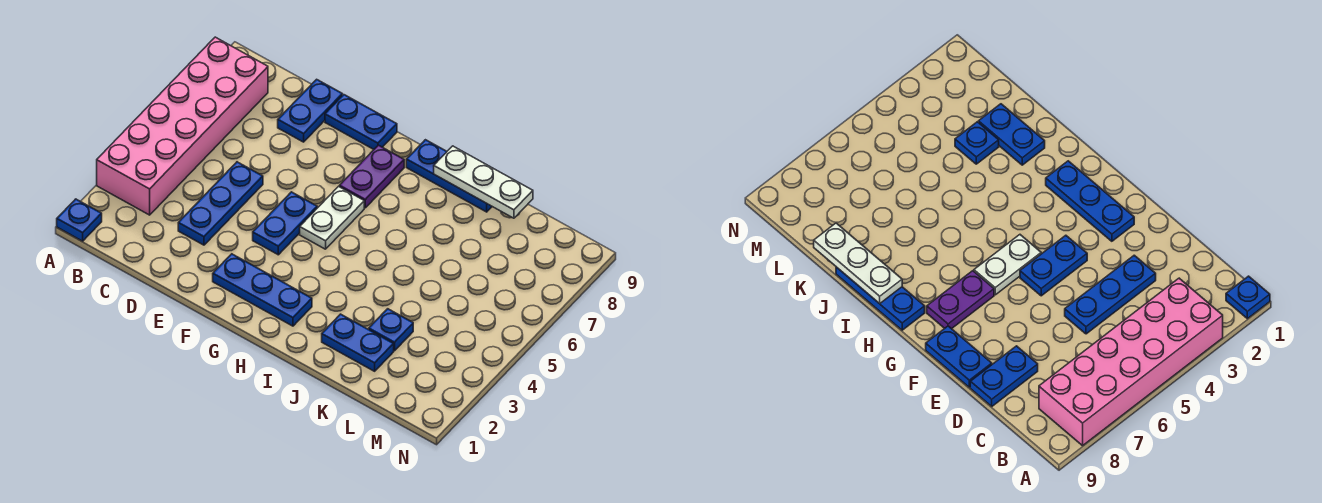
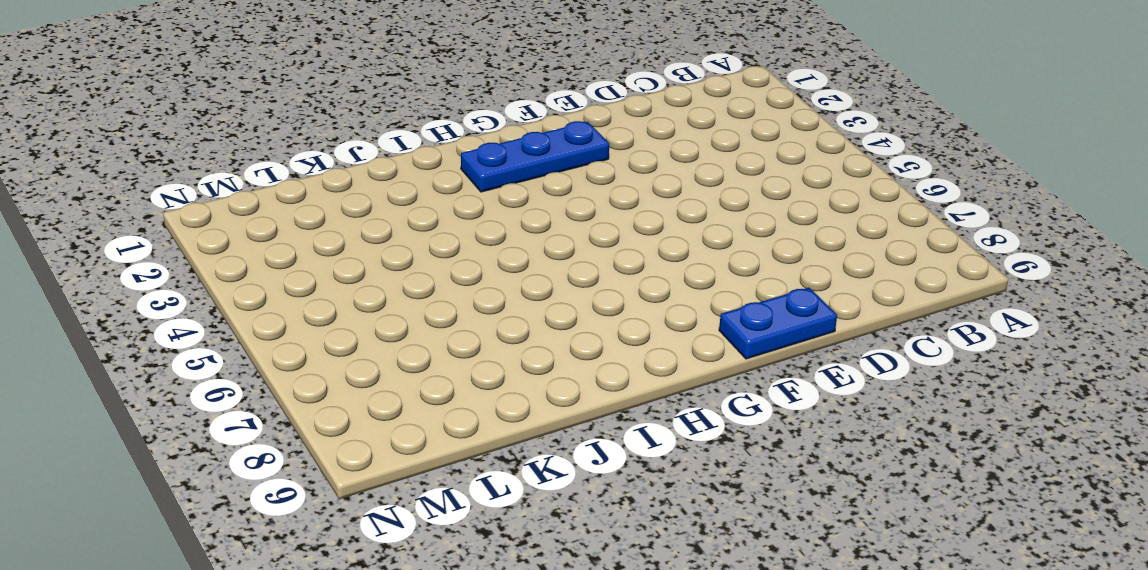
none -> blue plate A1 level 1
none -> pink brick A3:B8 level 1
none -> blue plate D3:D5 level 1

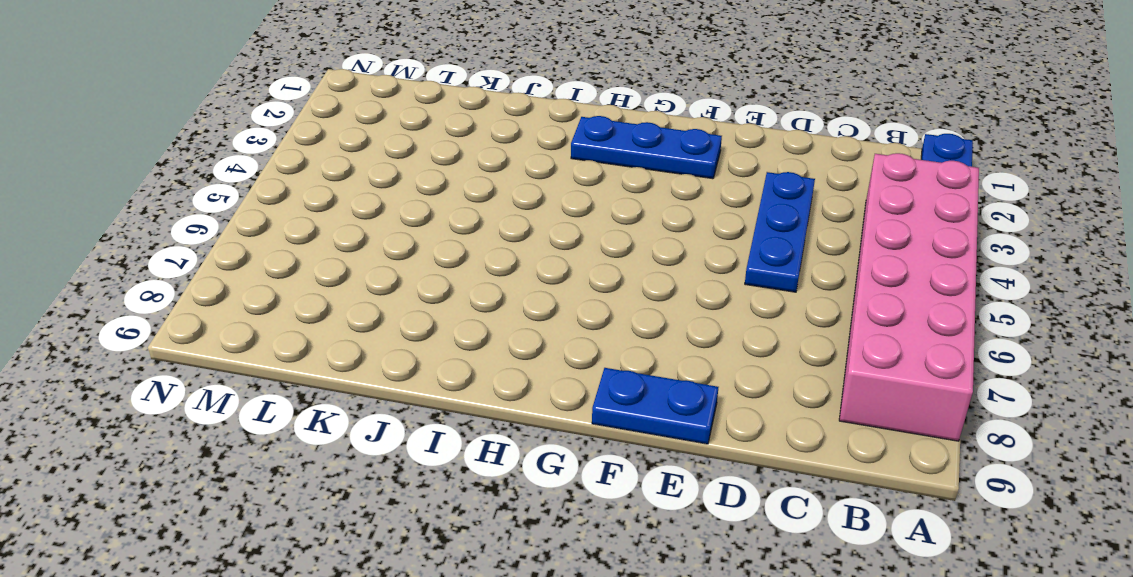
none -> blue plate D8:D9 level 1
none -> blue plate F4:F5 level 1
none -> white plate G5:G6 level 1

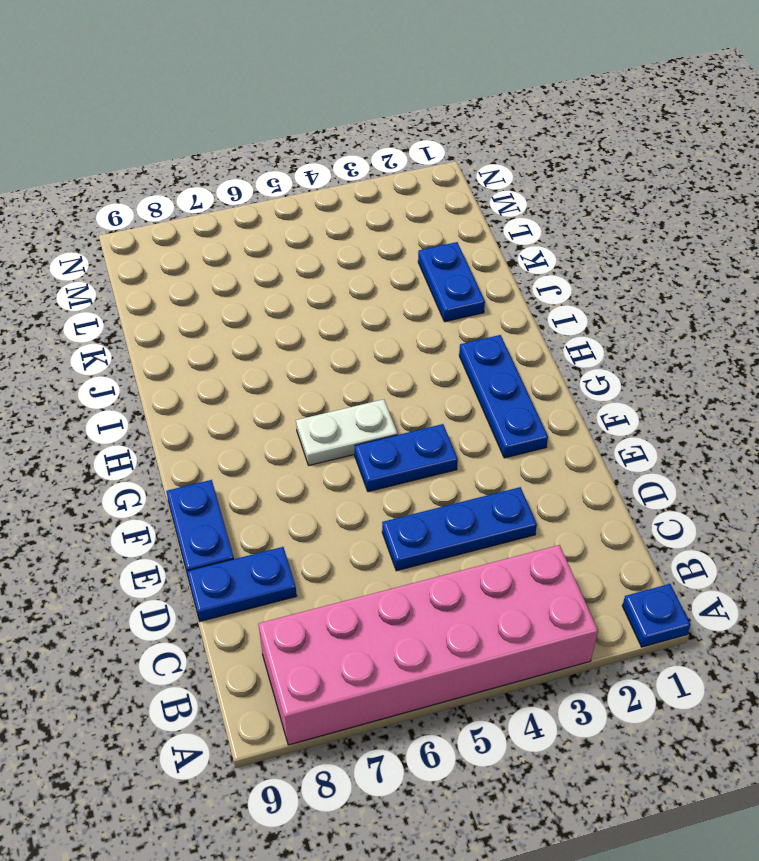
none -> purple plate G7:G8 level 1
none -> blue plate H9:J9 level 1
none -> blue plate K3 level 1

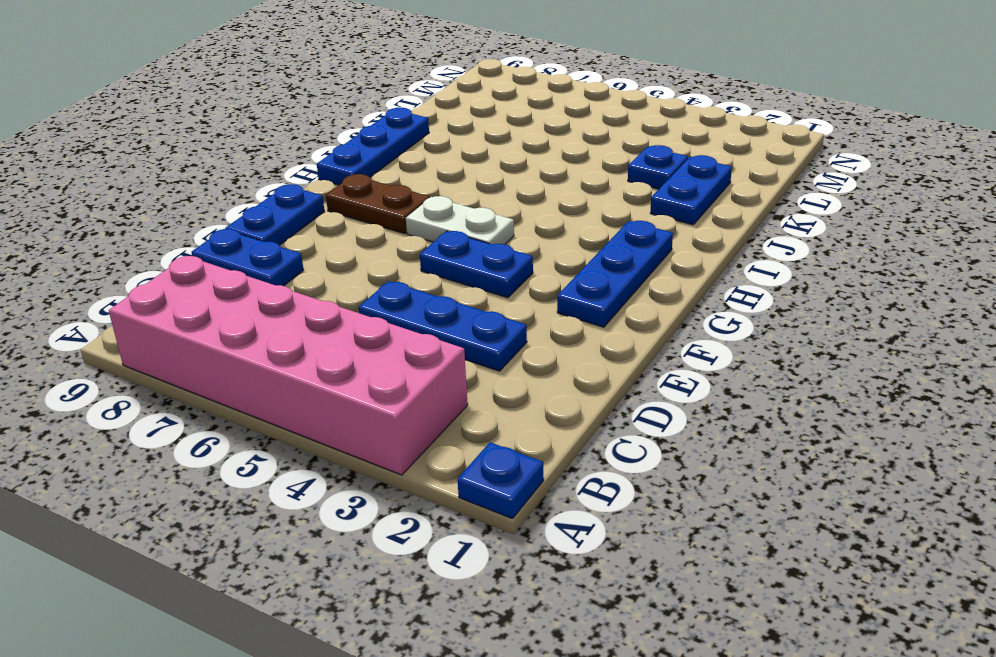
brown plate G7:G8 level 1 -> purple plate G7:G8 level 1
none -> white plate I9:K9 level 2

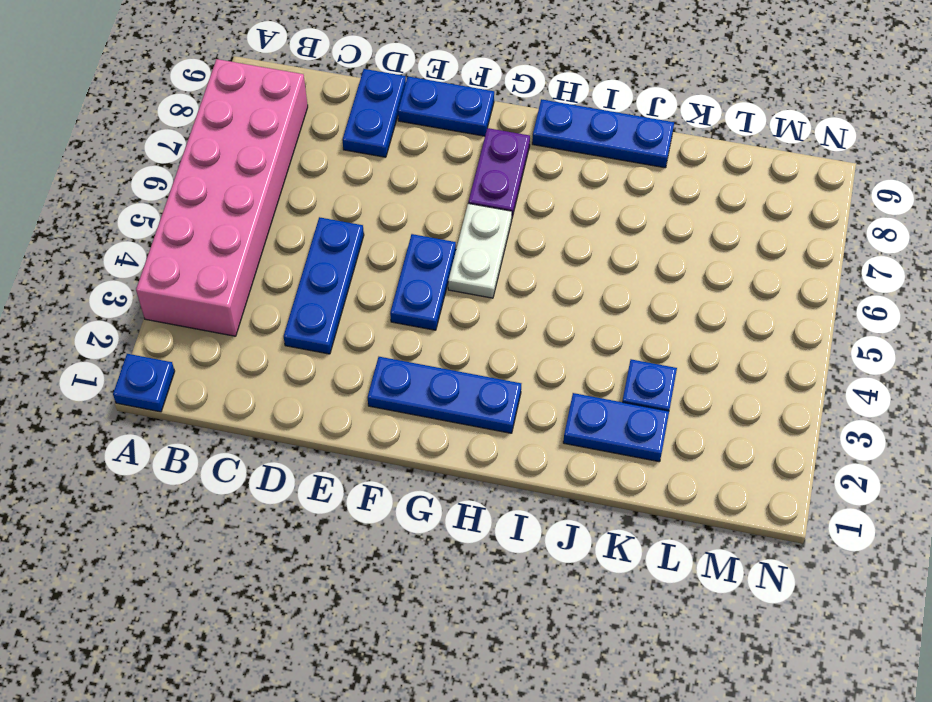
none -> white plate I9:K9 level 2

